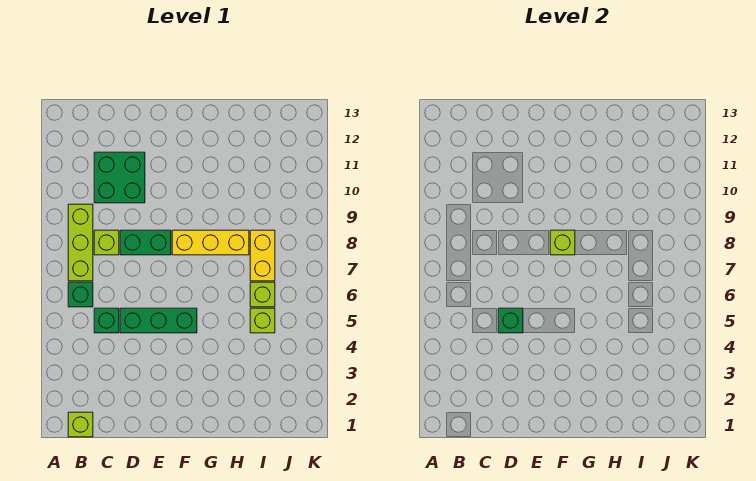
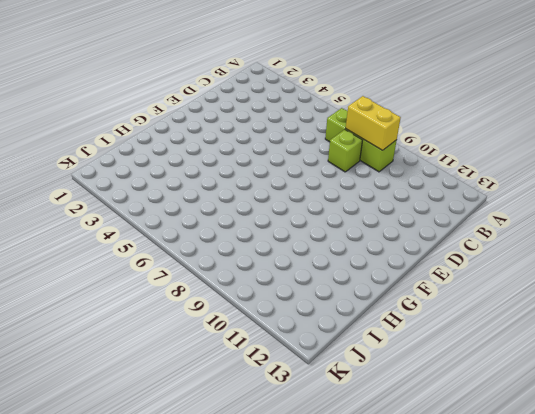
yellow brick B8:B9 level 2 -> yellow brick I7:I8 level 1
none -> lime brick B1 level 1
none -> green brick B6 level 1
none -> green brick C5 level 1

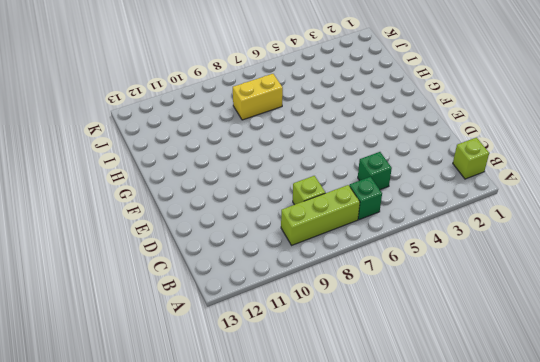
none -> green brick C10:D11 level 1
none -> green brick D5:F5 level 1
none -> green brick D8:E8 level 1

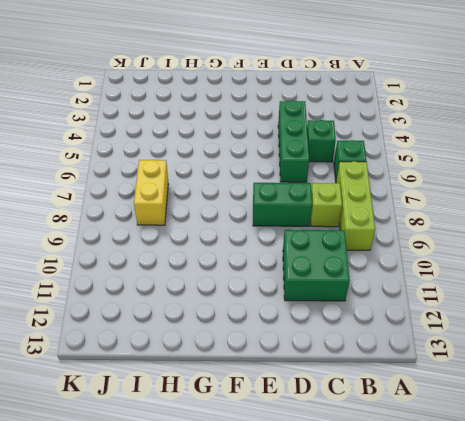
green brick D4:D6 level 1 -> green brick D5:F5 level 1
none -> lime brick B1 level 1
none -> yellow brick F8:H8 level 1
none -> lime brick I5 level 1

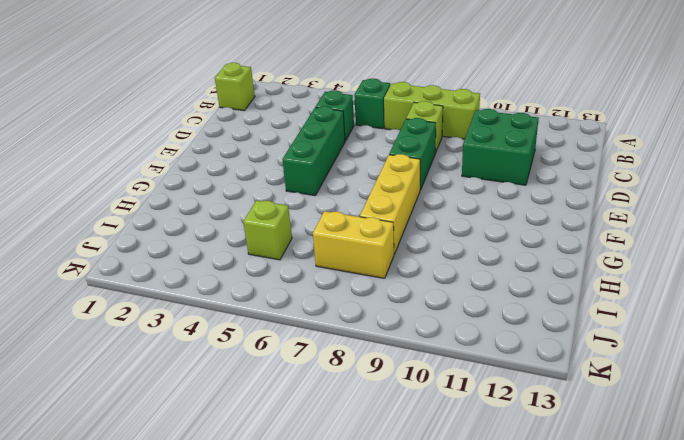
none -> lime brick I6 level 1
none -> green brick D5 level 2
none -> lime brick F8 level 2

